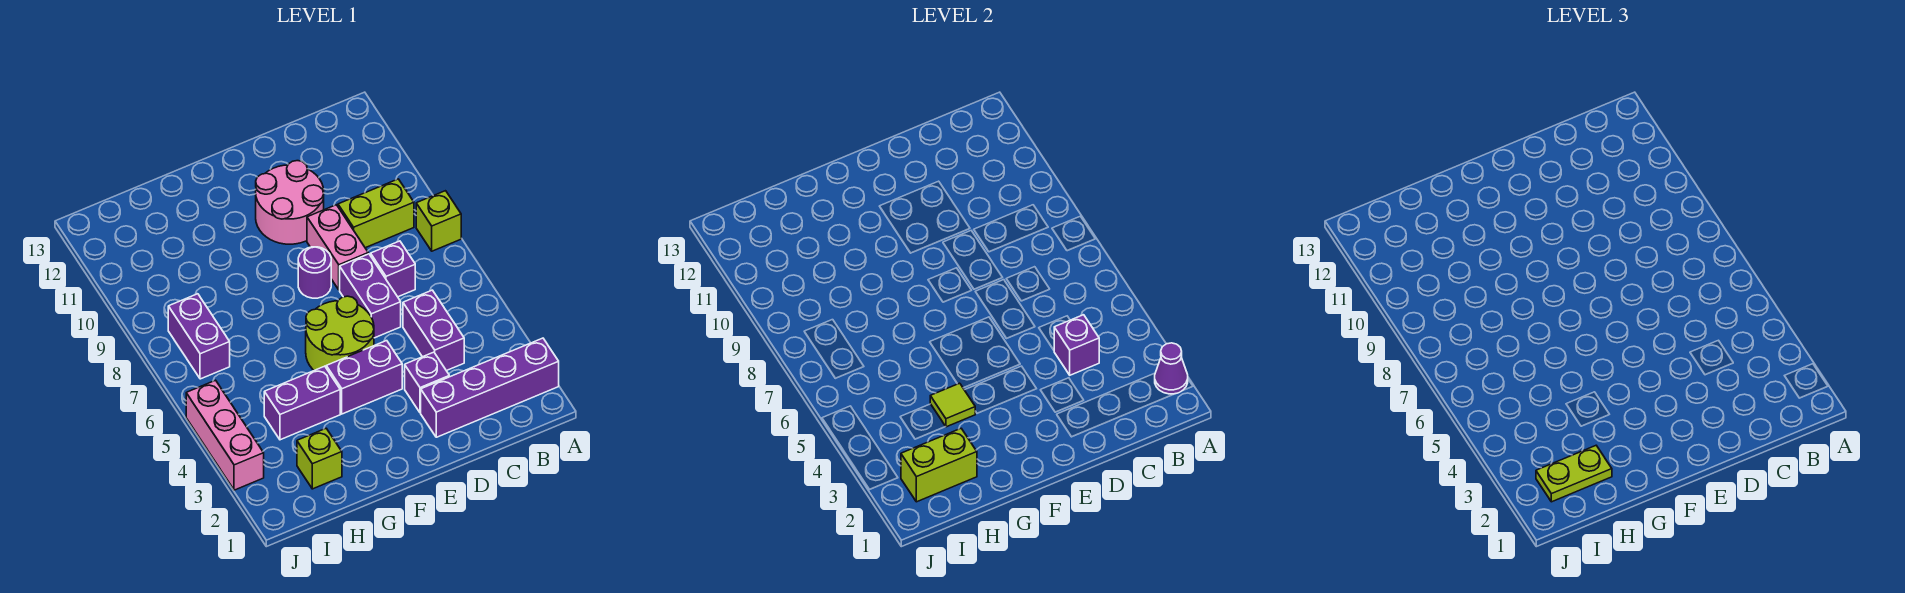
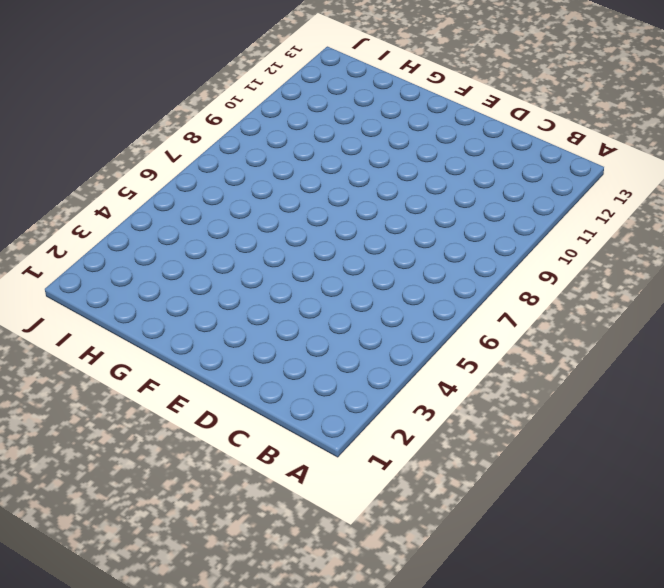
none -> purple brick A2:D2 level 1
none -> lime brick A8 level 1
none -> lime brick B9:C9 level 1

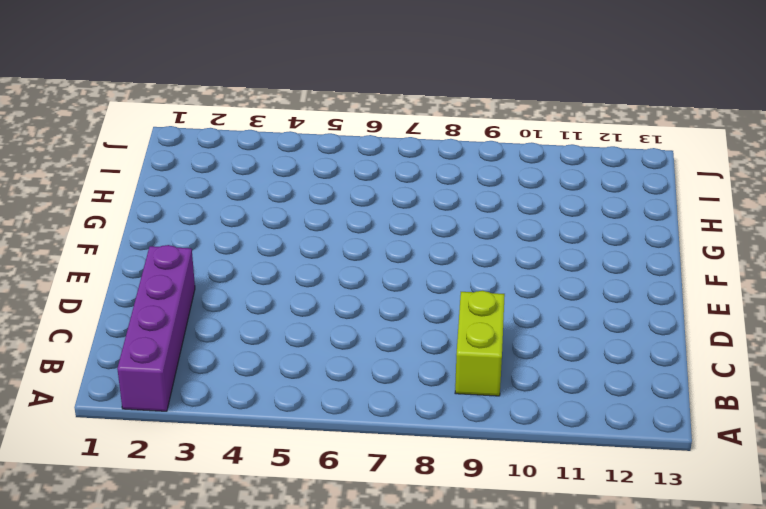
none -> lime brick A8 level 1
none -> purple brick C4:C5 level 1
none -> purple brick C7 level 1

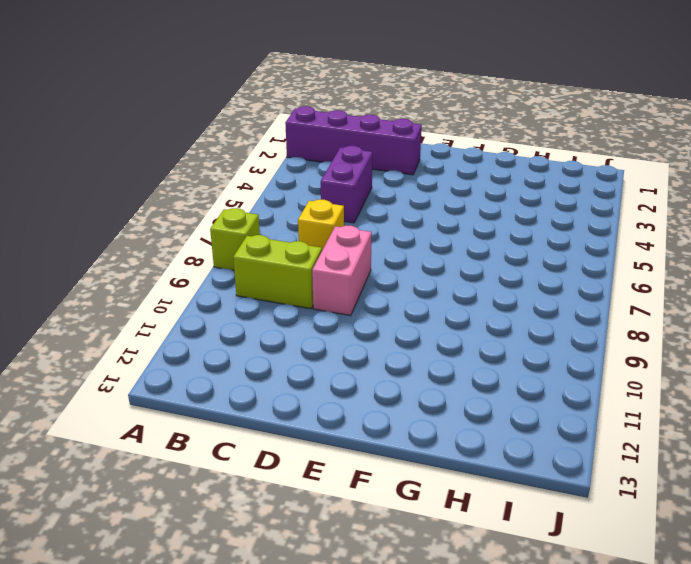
yellow brick C7 level 1 -> purple brick C7 level 1
none -> purple brick D3 level 1
none -> purple brick D6:D7 level 1
none -> pink round brick D10:E11 level 1

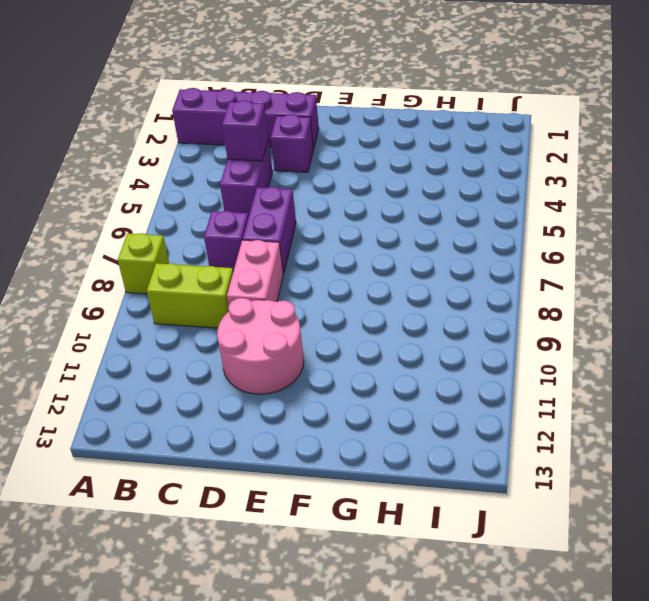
none -> purple brick E4:F4 level 1
none -> lime round brick E5:F6 level 1
none -> purple round brick E8 level 1

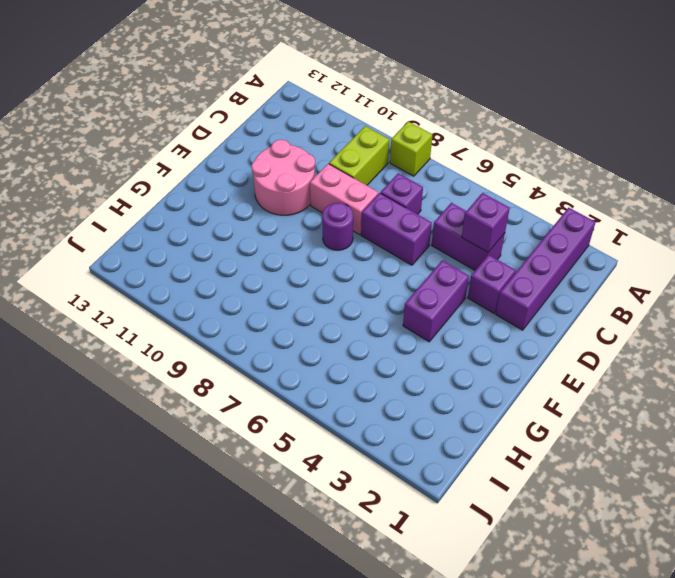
none -> lime round brick E5:F6 level 1
none -> purple brick G4:H4 level 1
none -> lime brick H2 level 1

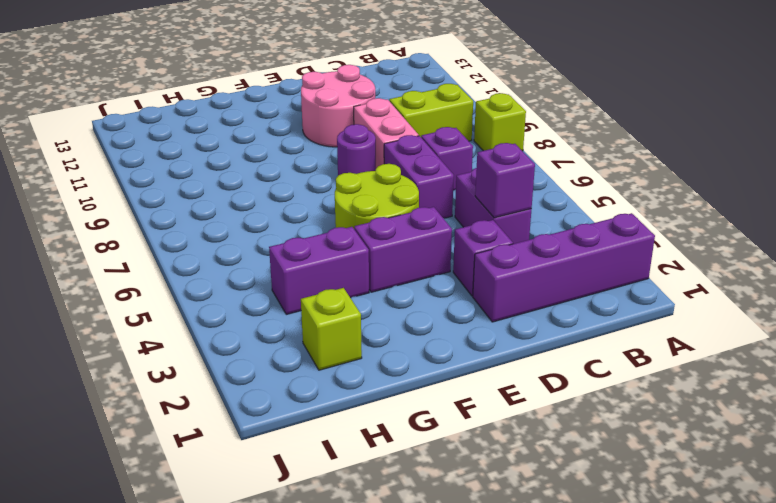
none -> purple brick I7:I8 level 1
none -> pink brick J3:J5 level 1
none -> purple cone A2 level 2

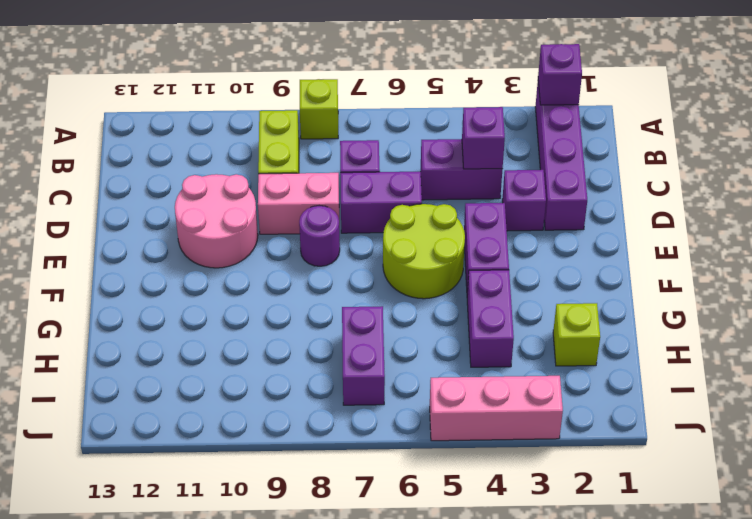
purple brick A2 level 2 -> purple cone A2 level 2
purple brick H7:I7 level 1 -> purple brick I7:I8 level 1
none -> lime tile G4 level 2
none -> lime brick H2:I2 level 2
none -> lime plate H2:I2 level 3

